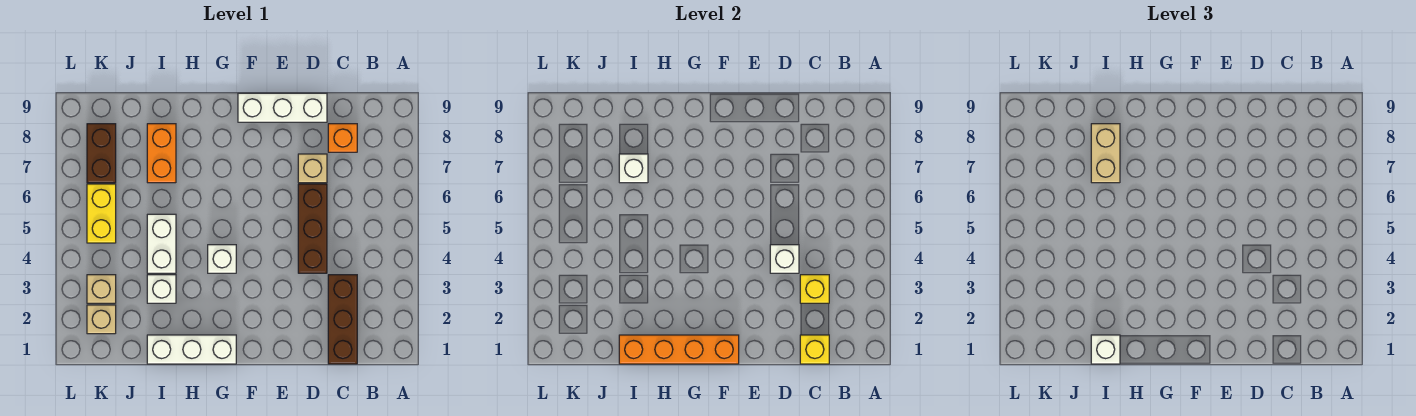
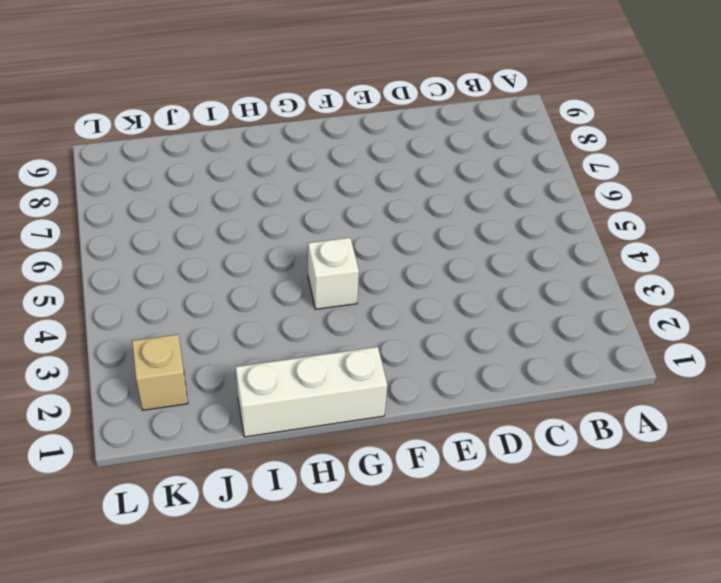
none -> brown brick C1:C3 level 1
none -> orange brick C8 level 1
none -> brown brick D4:D6 level 1

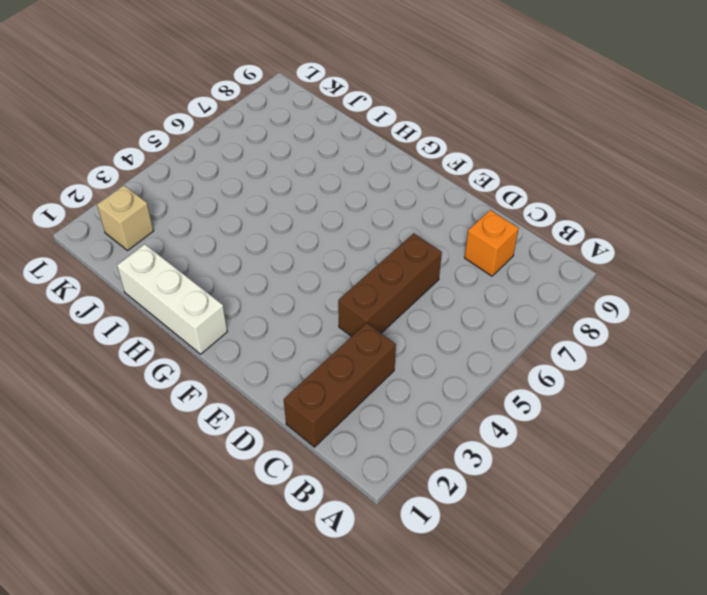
none -> tan brick D7 level 1
none -> white brick D9:F9 level 1
none -> white brick G4 level 1

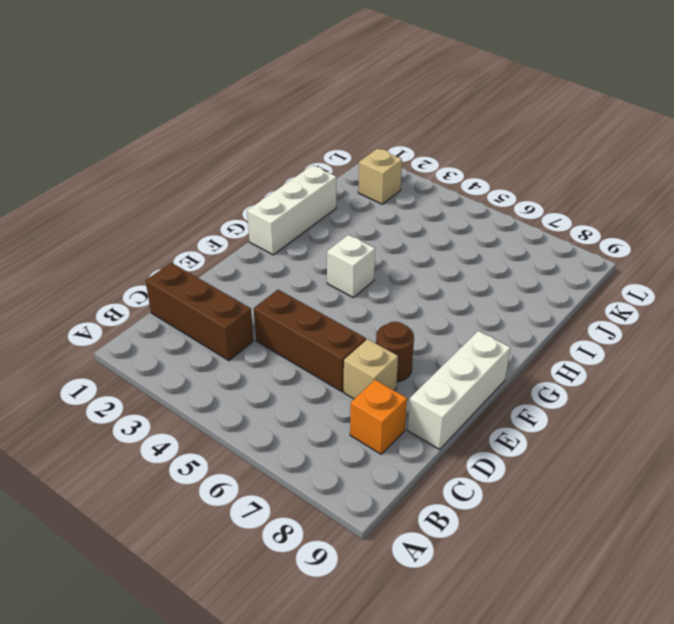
brown round brick E7 level 1 -> none
none -> white brick I3 level 1
none -> white brick I4:I5 level 1
none -> orange brick I7:I8 level 1

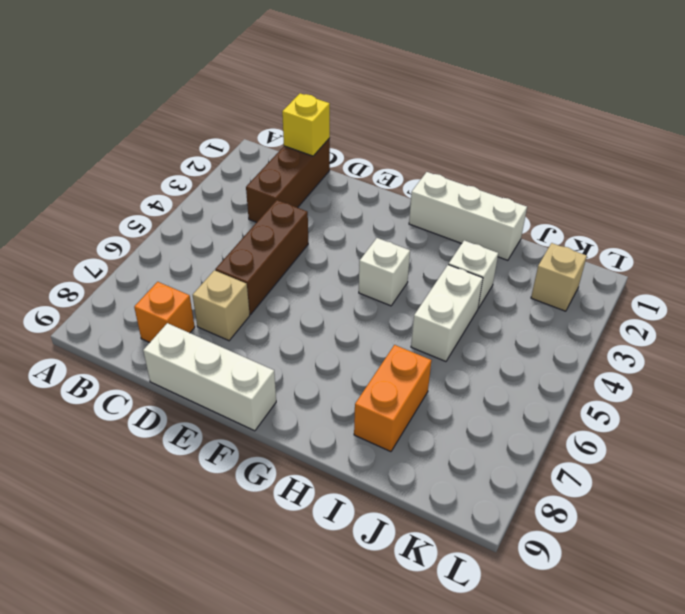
none -> tan brick K3 level 1
none -> yellow brick K5:K6 level 1
none -> brown brick K7:K8 level 1

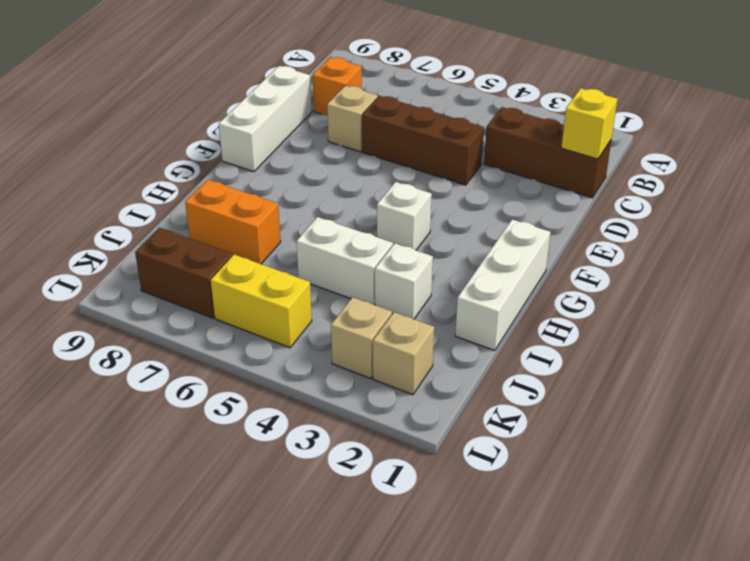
none -> yellow brick C3 level 2
none -> white brick D4 level 2
none -> orange brick F1:I1 level 2

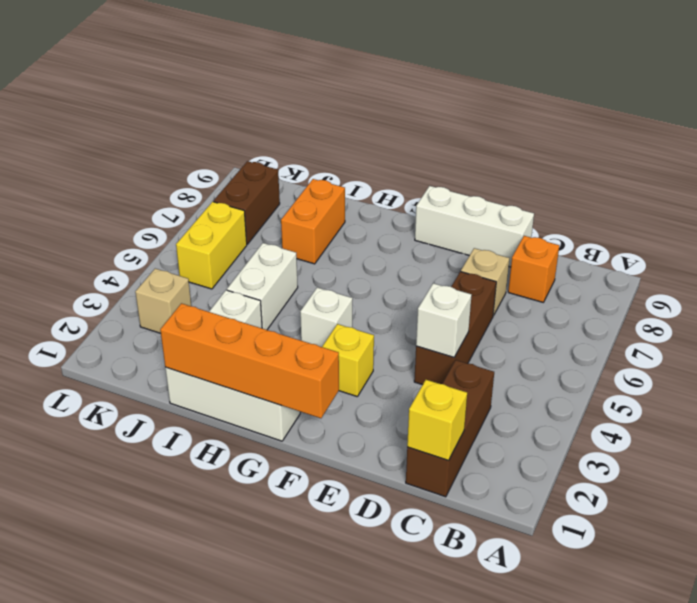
yellow brick F3 level 1 -> yellow brick C3 level 2
none -> tan brick K2 level 1
none -> white brick I7 level 2
none -> white brick I1 level 3

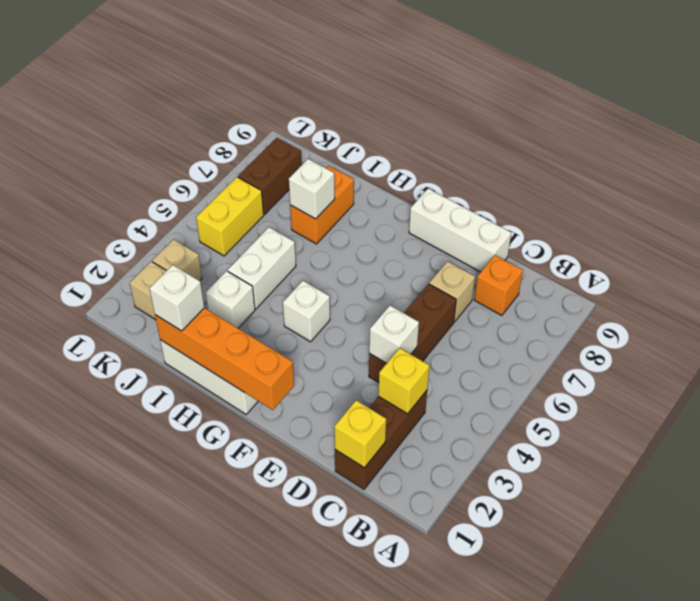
none -> tan brick I7:I8 level 3

